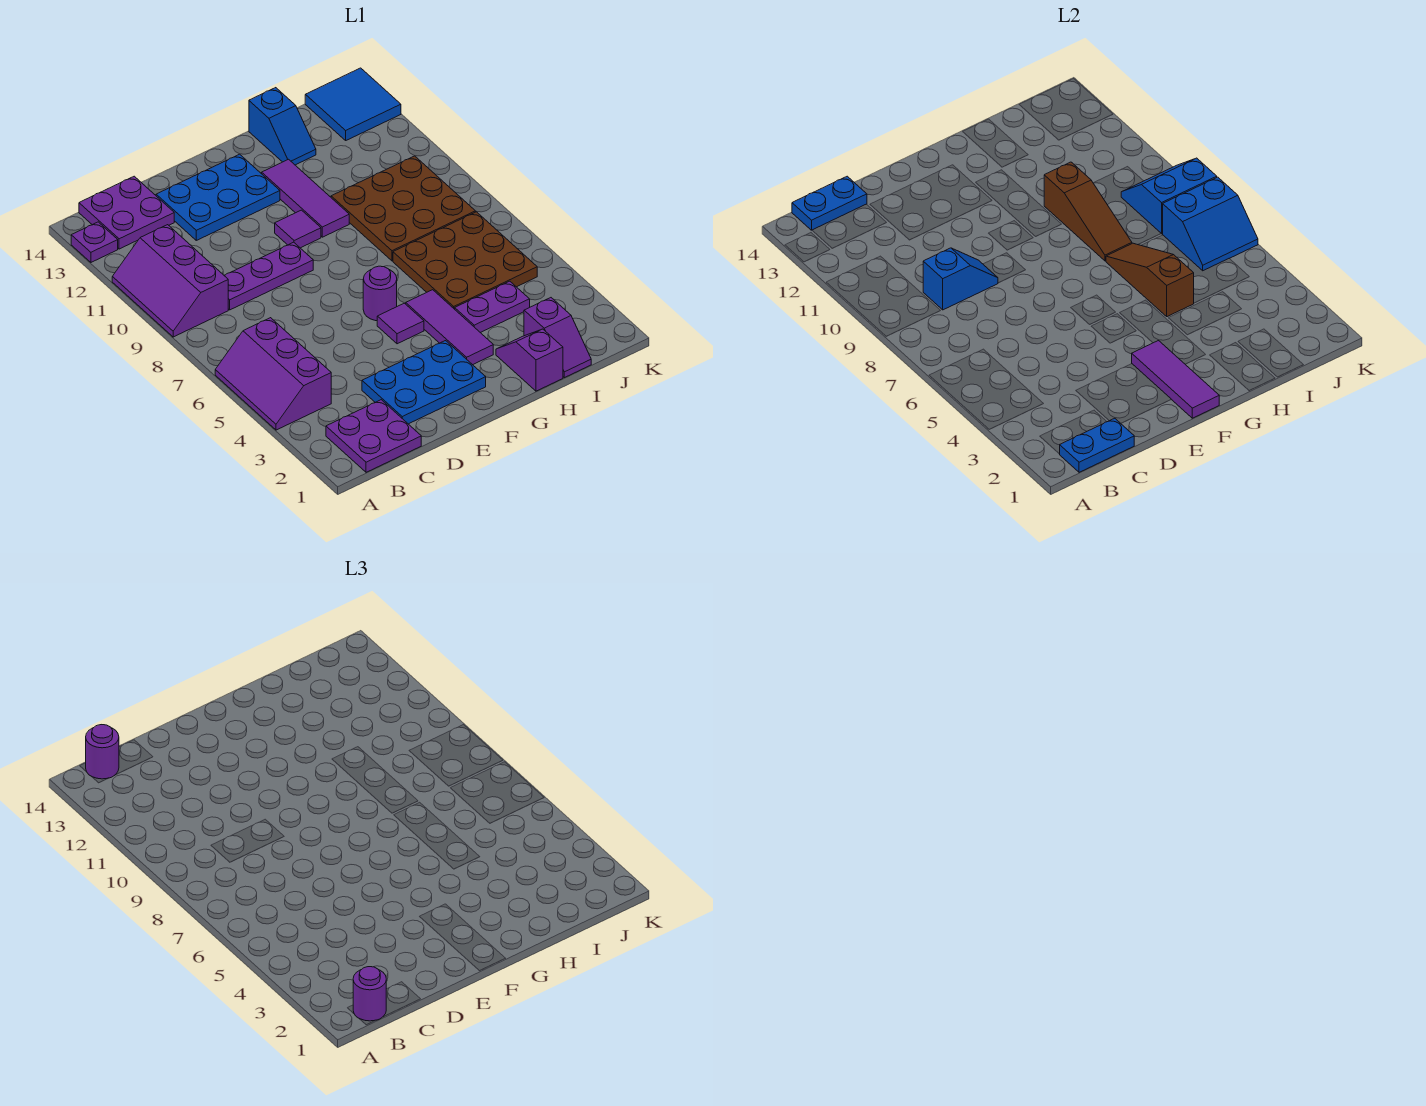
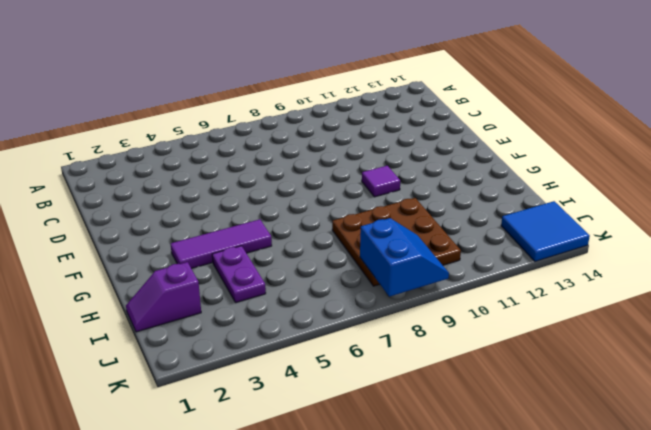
none -> purple slope A4:B6 level 1 top B
none -> purple slope A9:B11 level 1 top B
none -> purple plate A13 level 1
none -> purple plate B1:C2 level 1

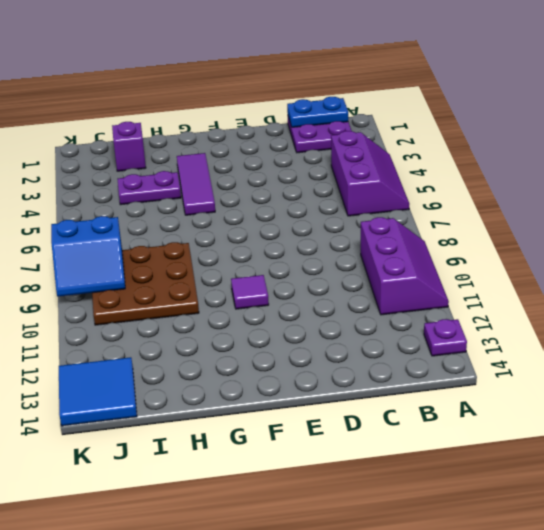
none -> purple plate B13:C14 level 1
none -> purple plate C9:E9 level 1
none -> blue plate D2:F3 level 1
none -> blue plate D12:F13 level 1

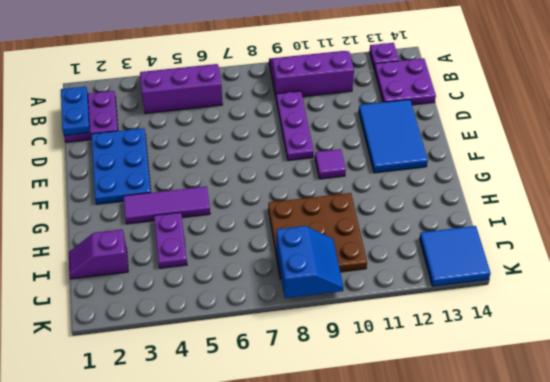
blue tile D12:F13 level 1 -> blue plate D12:F13 level 1
none -> purple tile F5 level 1
none -> purple round brick F6 level 1
none -> purple tile G10:G12 level 1
none -> purple slope H1:H2 level 1 top 1

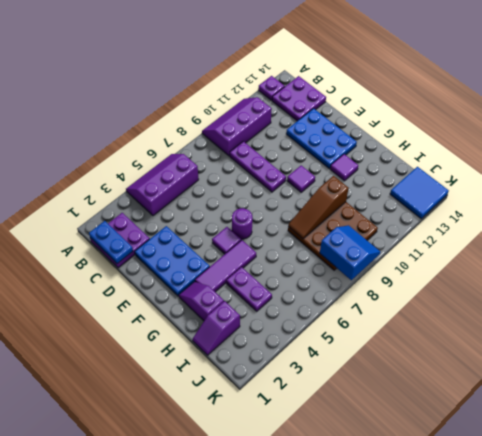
purple slope G2:H2 level 1 top H -> purple slope H1:H2 level 1 top 1
purple tile G12 level 1 -> purple tile G10:G12 level 1
none -> brown plate H5:J7 level 1
none -> blue slope H13:H14 level 1 top 14
none -> blue plate B14:C14 level 2
none -> blue slope C9:D9 level 2 top C

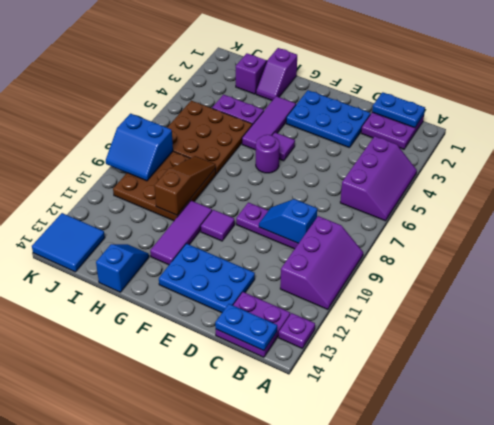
none -> purple tile F1:F3 level 2
none -> brown slope H5:H7 level 2 top 5
none -> blue slope J6:K7 level 2 top 7
none -> purple round brick B1 level 3

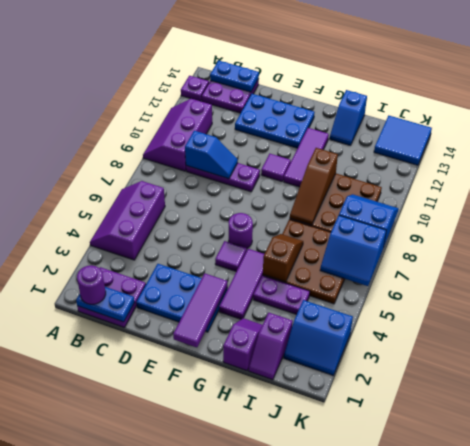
brown slope H5:H6 level 2 top 5 -> brown slope H5:H7 level 2 top 5
blue slope J2:K3 level 1 top 3 -> none
none -> purple round brick B14 level 3

